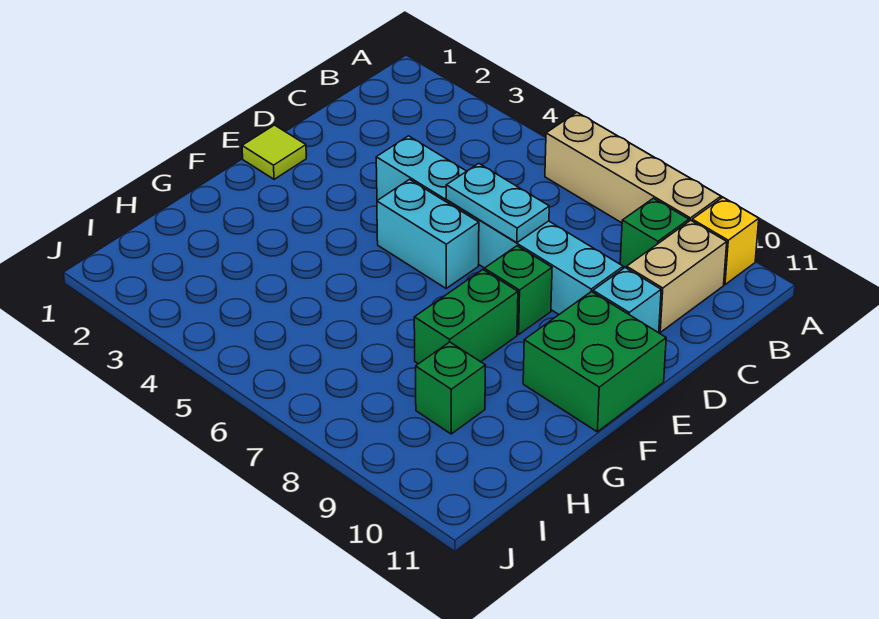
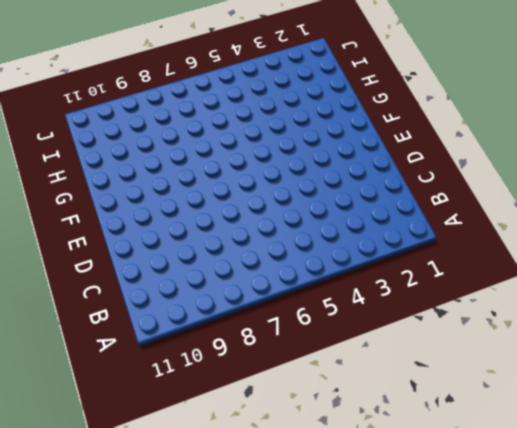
none -> tan brick A6:A9 level 1
none -> yellow brick A10 level 1
none -> green brick B9 level 1

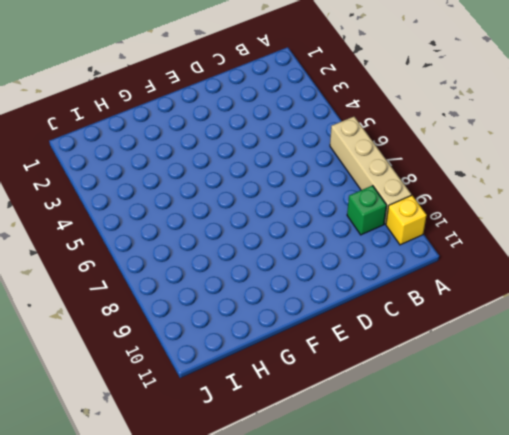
none -> tan brick B10:C10 level 1
none -> cyan brick D4:D9 level 1
none -> cyan brick D10 level 1

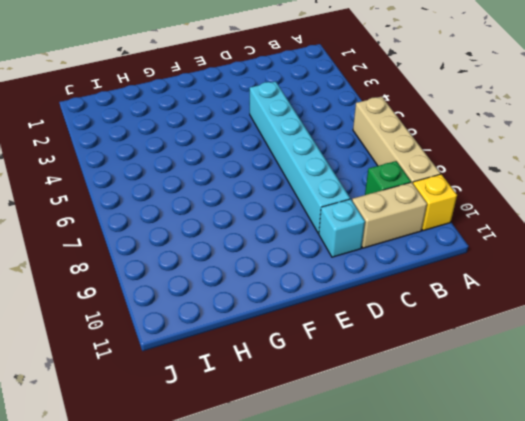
none -> lime tile E1 level 1
none -> cyan brick E5:E6 level 1
none -> green brick E8 level 1

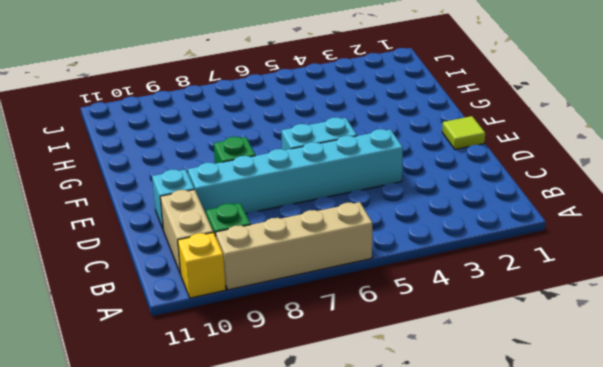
none -> green brick E10:F11 level 1
none -> green brick F8:G8 level 1
none -> green brick H9 level 1

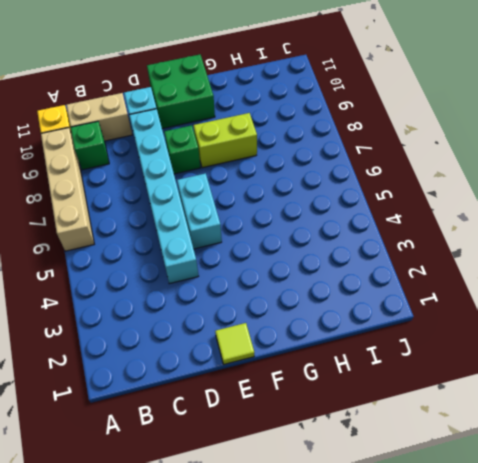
lime brick F8:G8 level 1 -> green brick F8:G8 level 1
none -> green brick H9 level 1
none -> cyan plate D6:D7 level 2

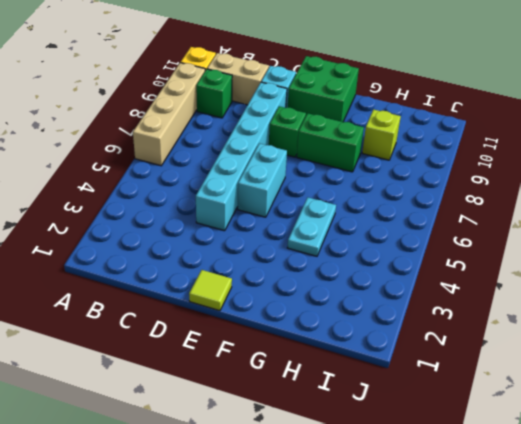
cyan plate G4:G5 level 1 -> cyan plate D6:D7 level 2
lime brick H9 level 1 -> green brick H9 level 1

